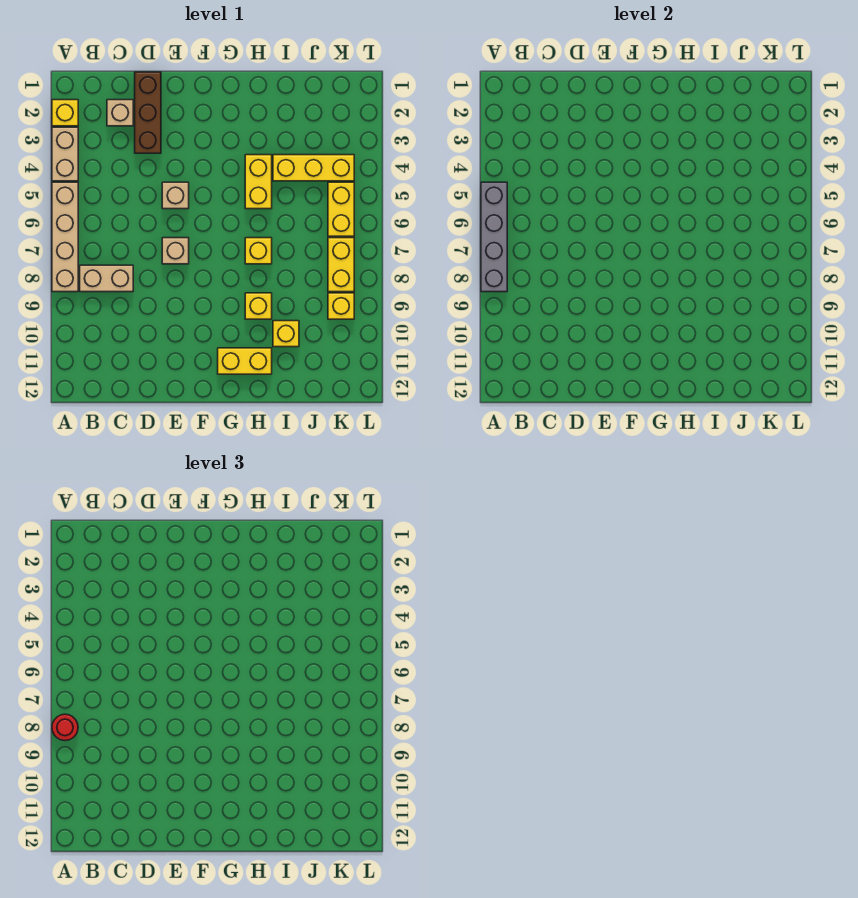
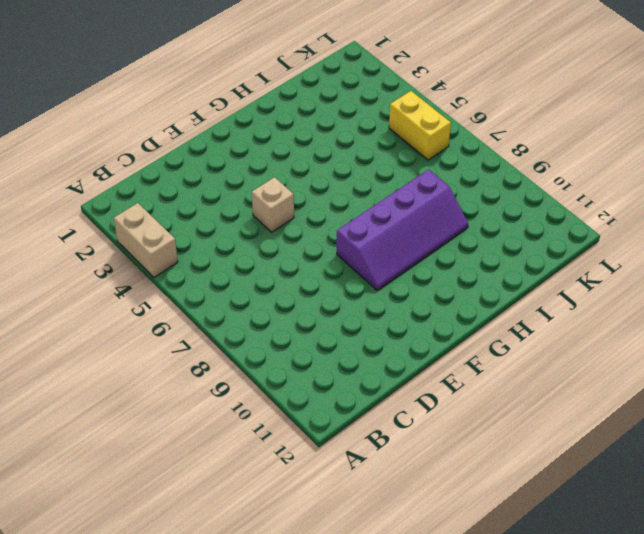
purple slope F8:I9 level 1 top 8 -> yellow brick H9 level 1
none -> yellow brick A2 level 1
none -> tan brick A5:A8 level 1
none -> tan brick B8:C8 level 1

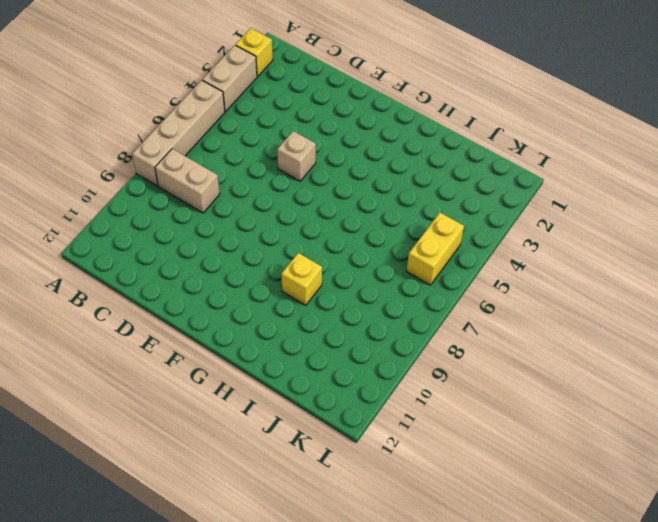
none -> tan brick C2 level 1
none -> brown brick D1:D3 level 1
none -> tan brick E7 level 1

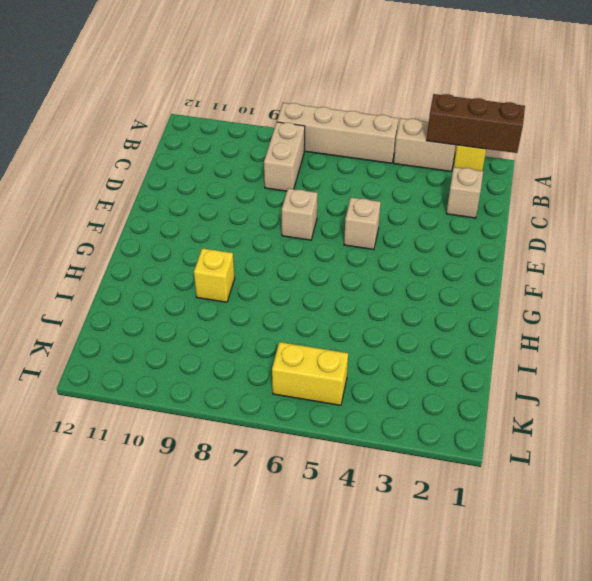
brown brick A1:A3 level 2 -> brown brick D1:D3 level 1
none -> yellow brick G11:H11 level 1
none -> yellow brick H4:H5 level 1
none -> yellow brick H7 level 1

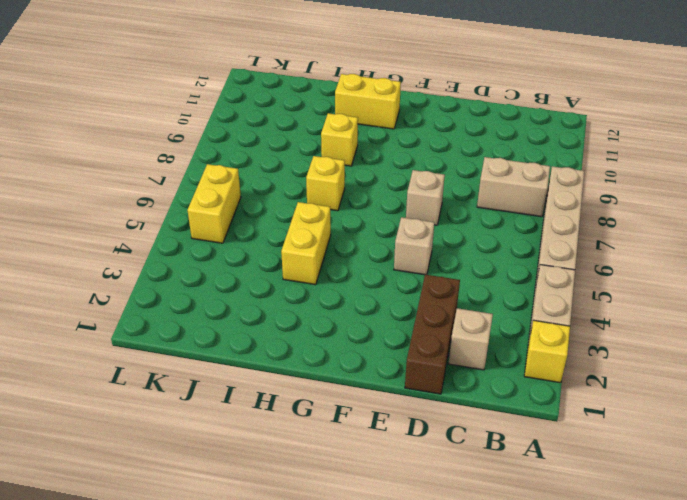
none -> yellow brick I4:K4 level 1
none -> yellow brick I10 level 1
none -> yellow brick K7:K8 level 1

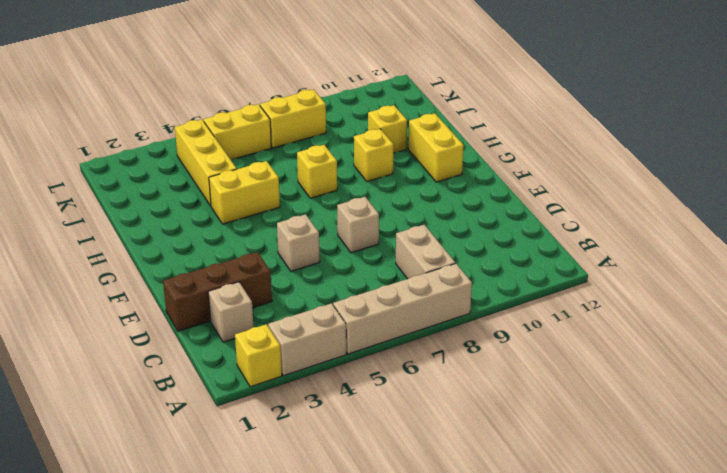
none -> yellow brick K9 level 1
none -> grey brick A5:A8 level 2
none -> red round brick A8 level 3

